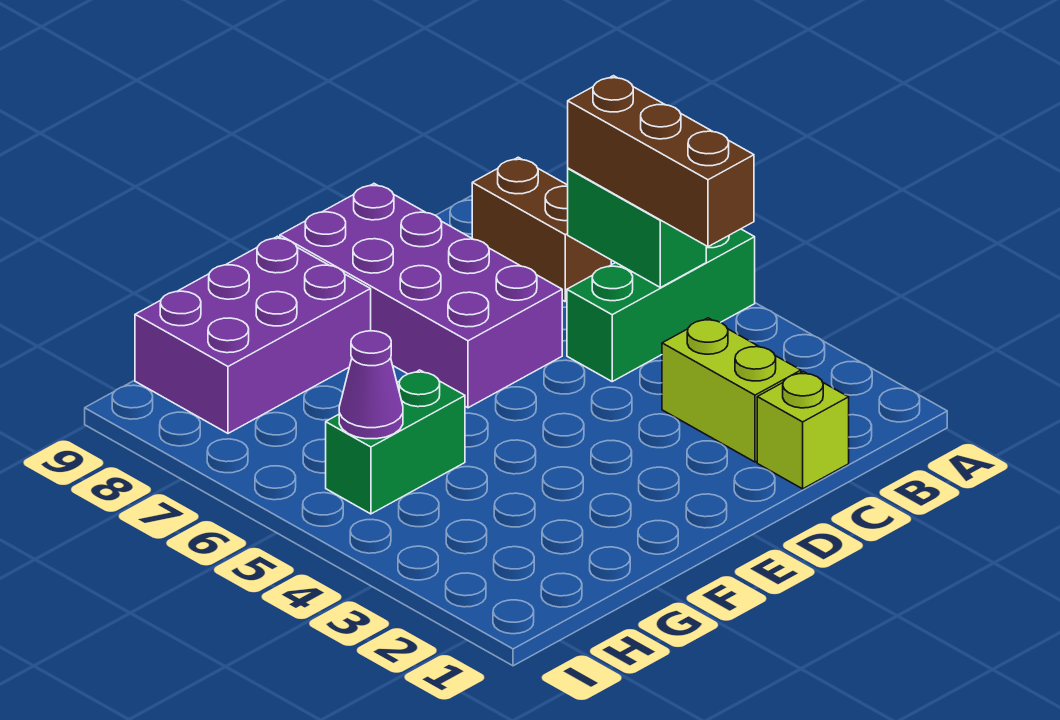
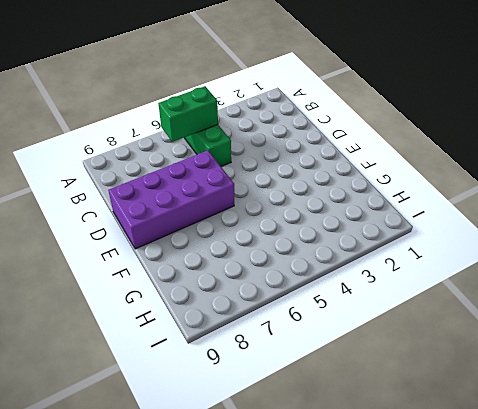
none -> brown brick B7:B8 level 1
none -> lime brick C1 level 1

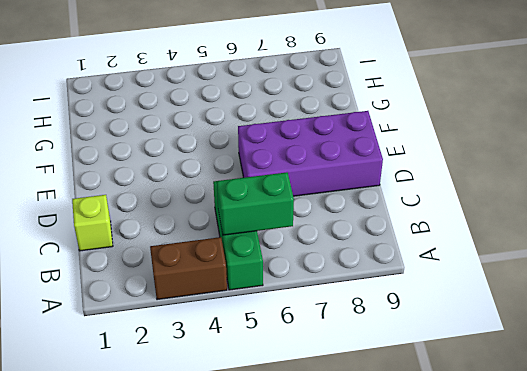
brown brick A3:A4 level 1 -> brown brick B7:B8 level 1
none -> lime brick C2:C3 level 1
none -> purple brick F8:H9 level 1

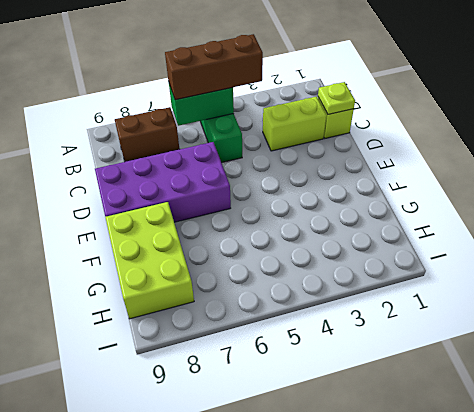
lime plate C1 level 2 -> none
lime brick F8:H9 level 1 -> purple brick F8:H9 level 1
none -> green brick G5:H5 level 1
none -> purple cone H5 level 2

